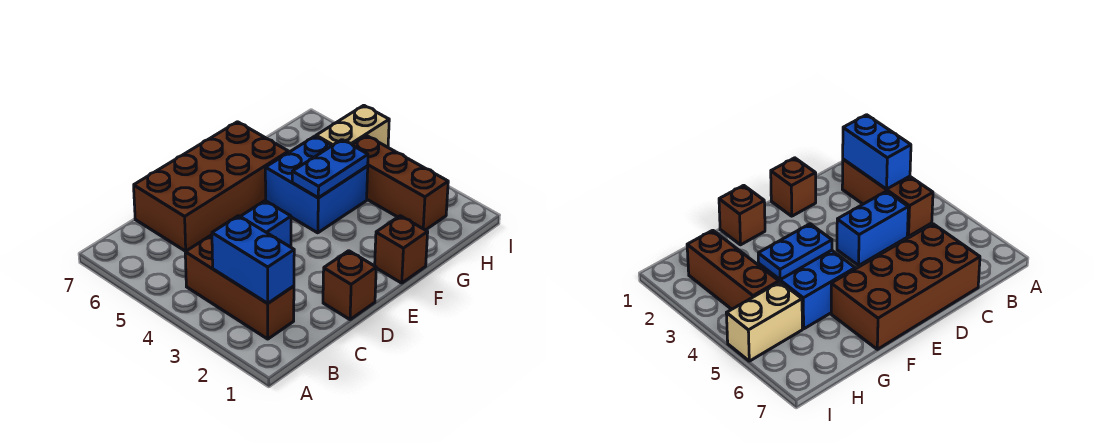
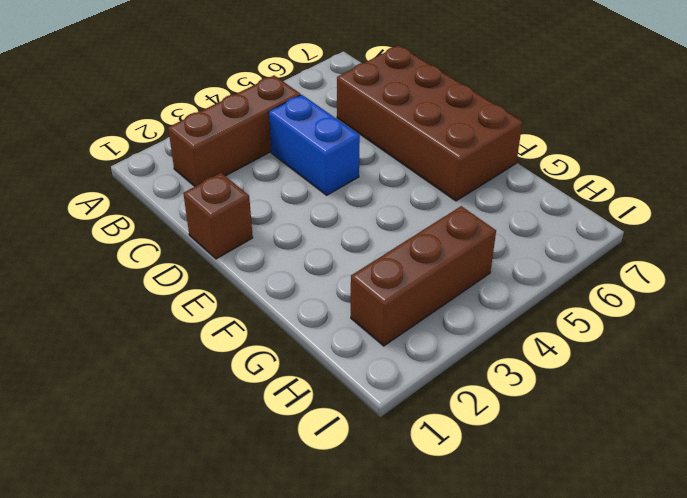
none -> brown brick F1 level 1
none -> blue brick F4:G5 level 1

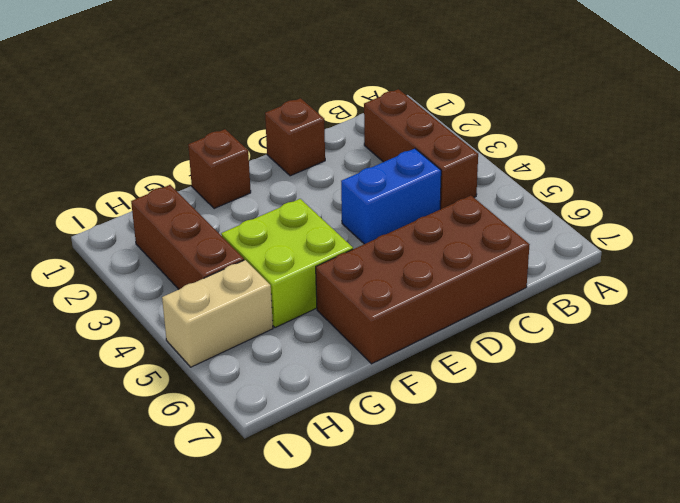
lime brick F4:G5 level 1 -> blue brick F4:G5 level 1
none -> blue brick B2:B3 level 2
none -> blue plate F4:G4 level 2

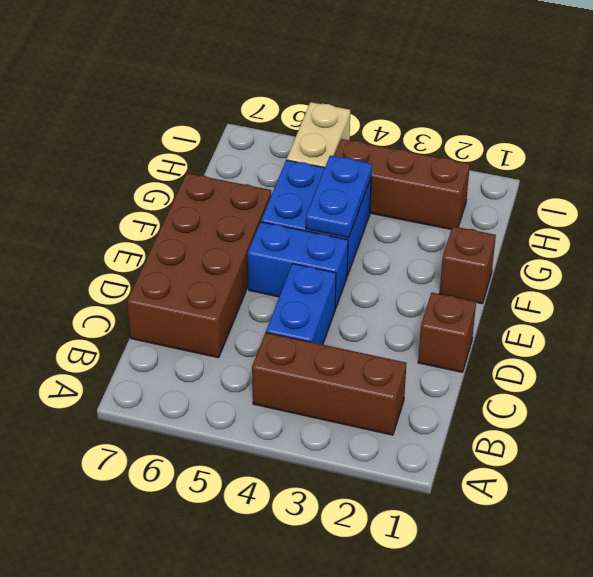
blue brick E4:E5 level 1 -> blue brick B2:B3 level 2

